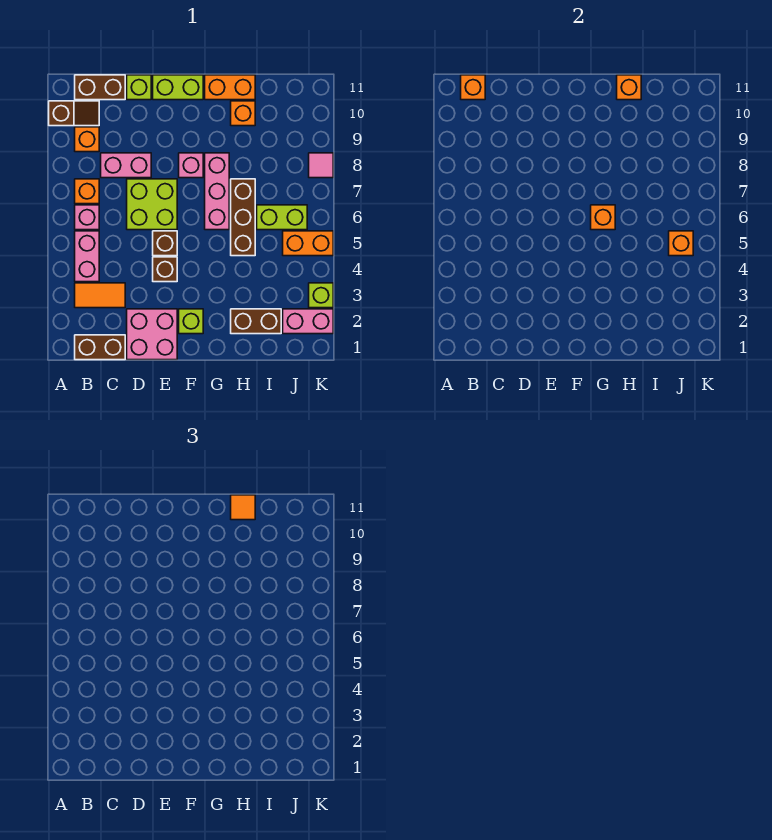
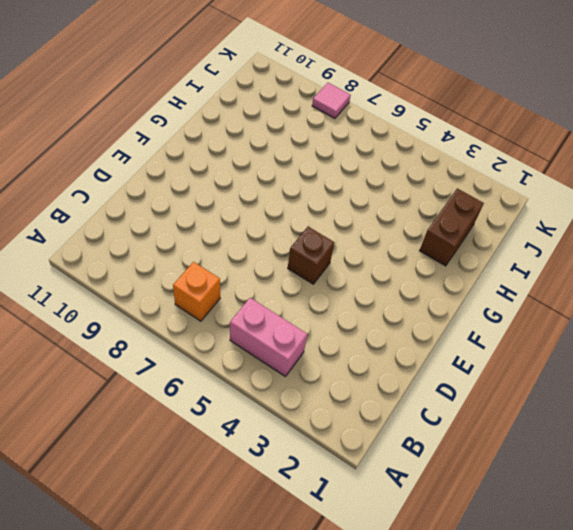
none -> brown slope A10:B10 level 1 top A
none -> brown brick B1:C1 level 1
none -> orange tile B3:C3 level 1
none -> pink brick B6 level 1

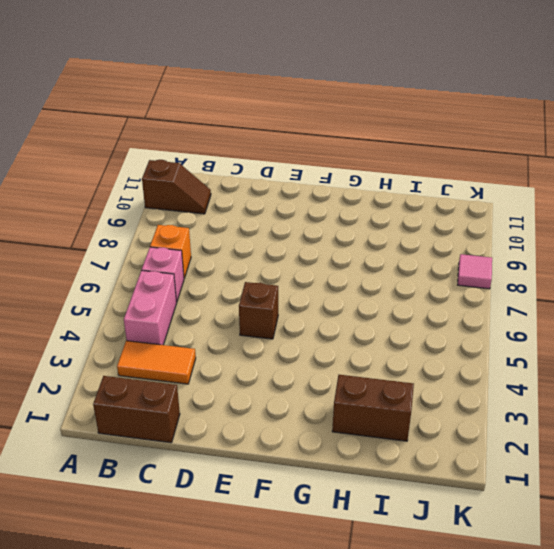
none -> orange brick B9 level 1
none -> brown brick B11:C11 level 1
none -> pink brick C8:D8 level 1
none -> pink brick D1:E2 level 1

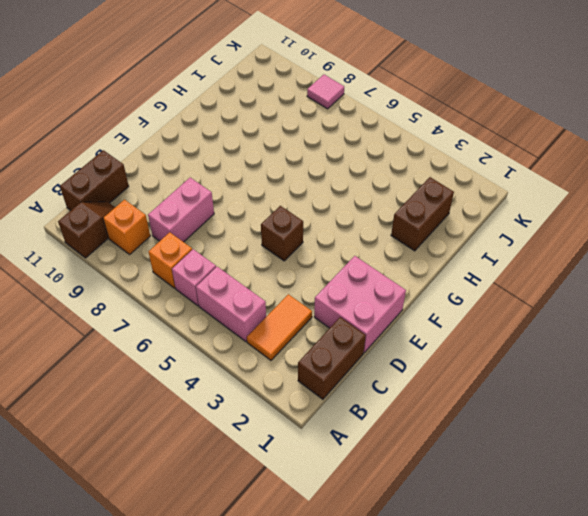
none -> lime brick D6:E7 level 1
none -> lime brick D11 level 1
none -> brown brick E4 level 1
none -> lime brick E11:F11 level 1

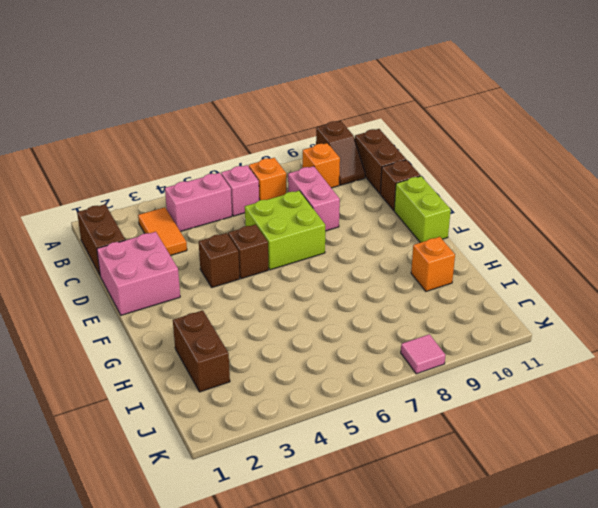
brown brick D11 level 1 -> lime brick D11 level 1
none -> lime brick F2 level 1
none -> pink brick F8 level 1
none -> pink brick G6:G8 level 1
none -> orange brick G11:H11 level 1

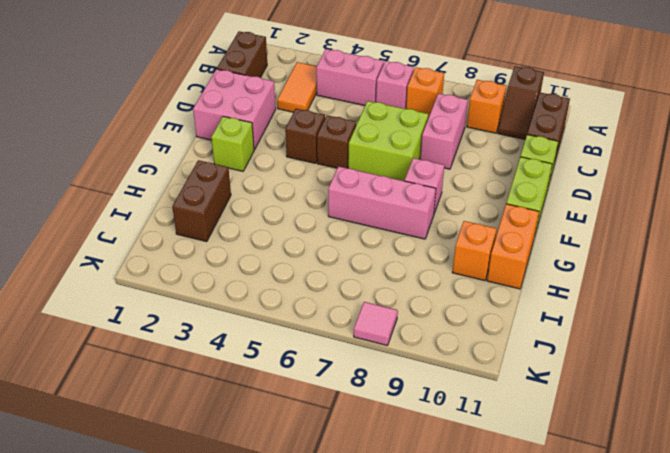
none -> brown brick H5:H7 level 1
none -> lime brick I6:J6 level 1
none -> pink brick J2:K2 level 1
none -> orange brick J5:K5 level 1

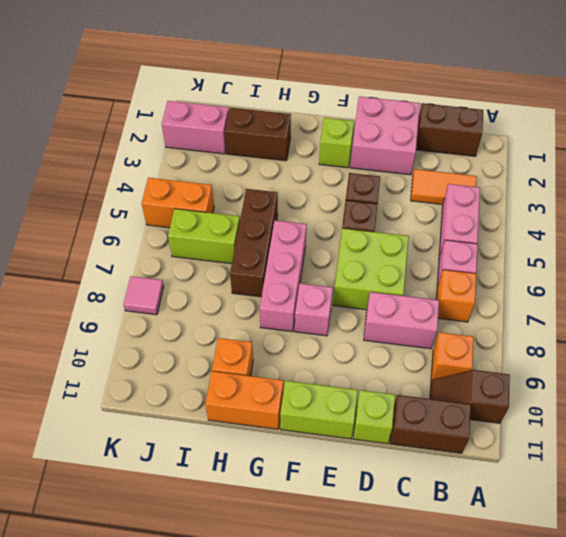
none -> lime brick K3 level 1
none -> orange brick B11 level 2
none -> orange brick G6 level 2
none -> orange brick H11 level 2

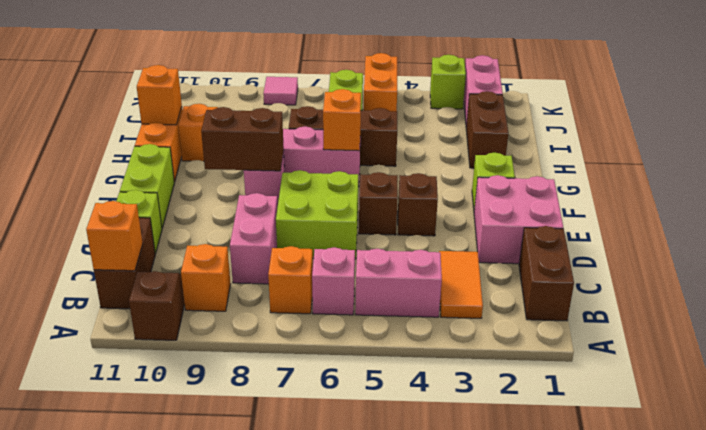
brown brick F8:F9 level 2 -> none
none -> orange brick J5 level 2
none -> orange tile H11 level 3

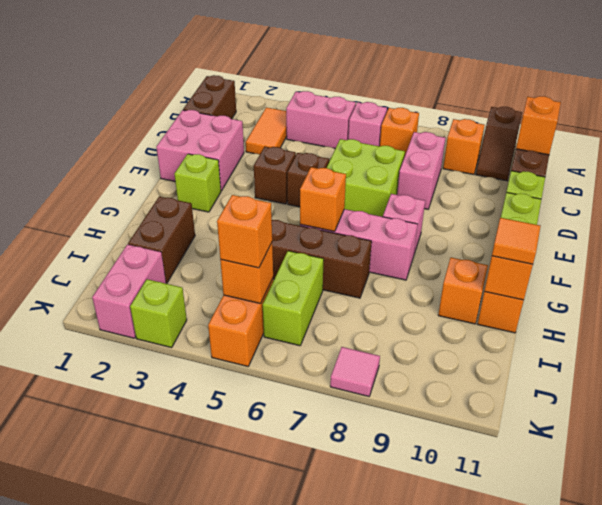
orange brick J5 level 3 -> none

